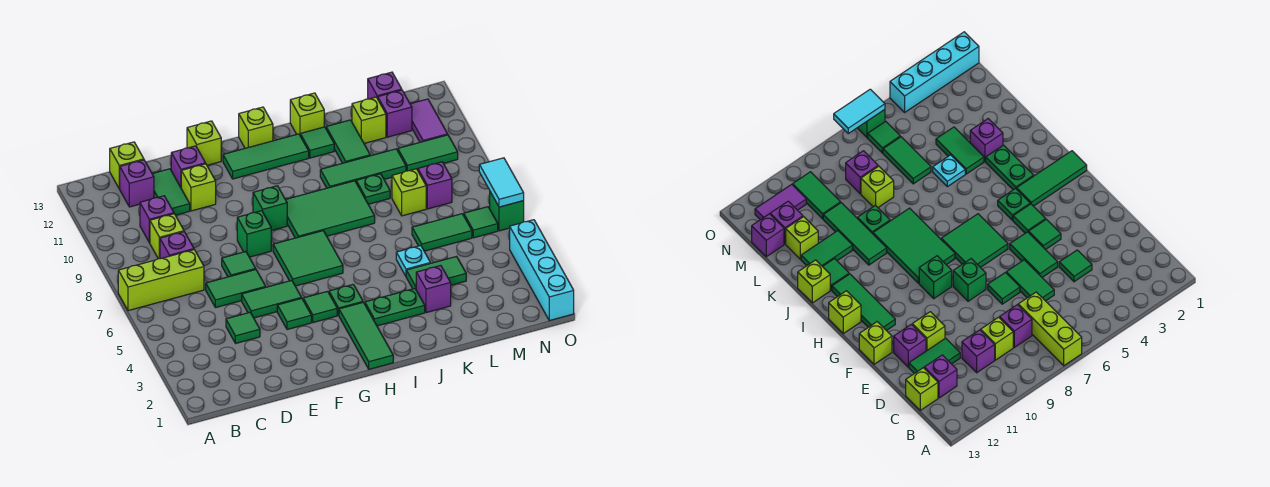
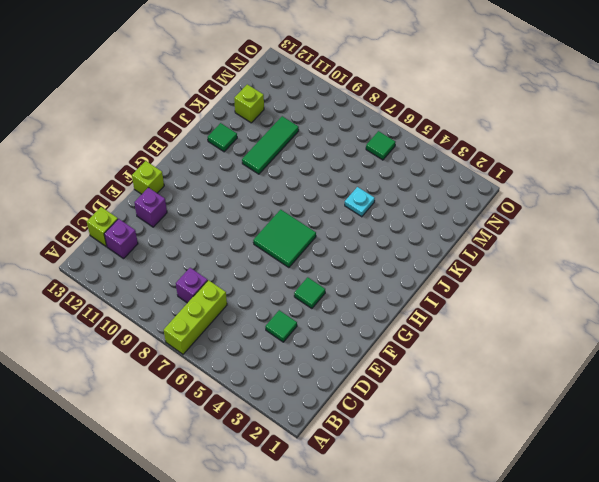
none -> lime brick C9 level 1
none -> purple brick C10 level 1
none -> green tile D6:E6 level 1
none -> green tile D11:D12 level 1

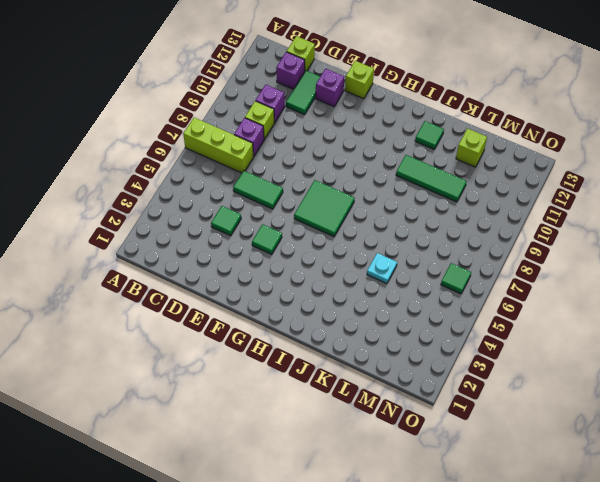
none -> green tile E5:F5 level 1
none -> green tile E7 level 1
none -> lime brick E11 level 1
none -> green brick F8 level 1

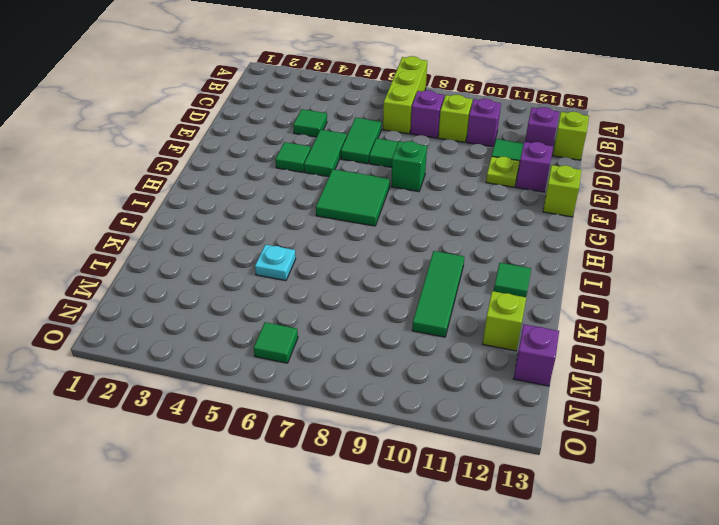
lime plate E11 level 1 -> lime brick E11 level 1
none -> green tile G4 level 1
none -> green brick G9 level 1
none -> green tile G12:I12 level 1
none -> green tile H1:H3 level 1

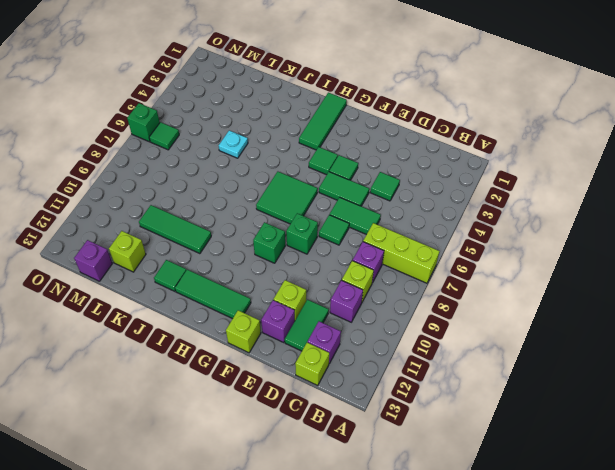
none -> green plate H4 level 1
none -> green tile H8:J9 level 1
none -> lime brick H13 level 1
none -> green plate I3:J3 level 1

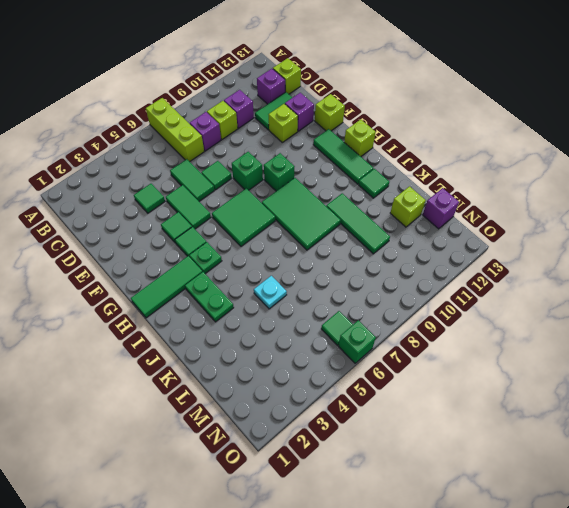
none -> lime brick J13 level 1
none -> purple brick K3 level 1
none -> green tile K4:L4 level 1
none -> green plate K9 level 1

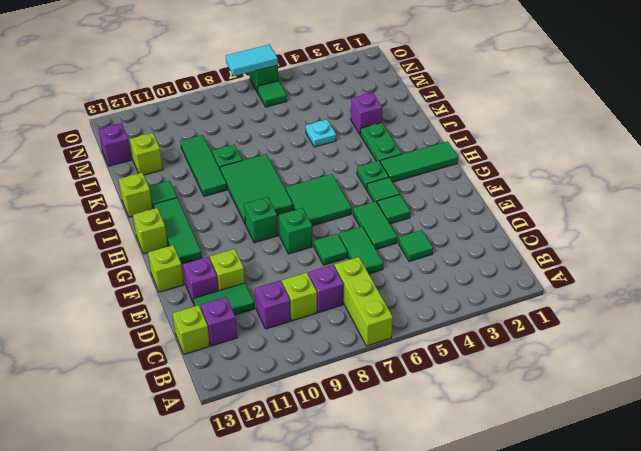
none -> green tile K4:L4 level 1
none -> green tile K11:K12 level 1
none -> green tile L6:M6 level 1
none -> lime brick L8 level 1

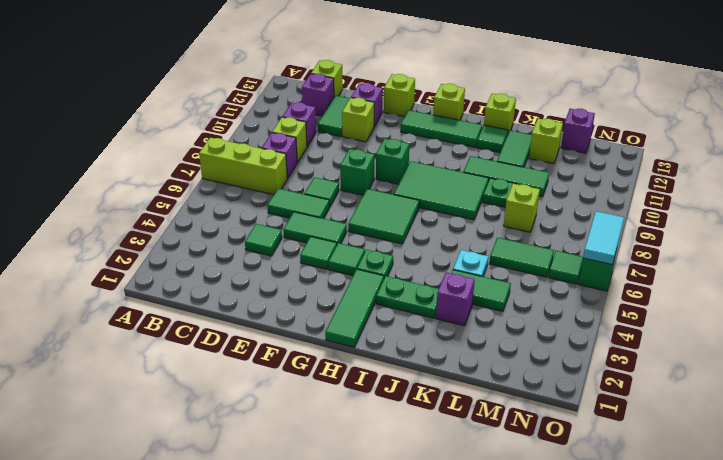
none -> purple brick M8 level 1
none -> green tile M10:N10 level 1
none -> purple brick M12 level 1
none -> purple tile N11:N12 level 1

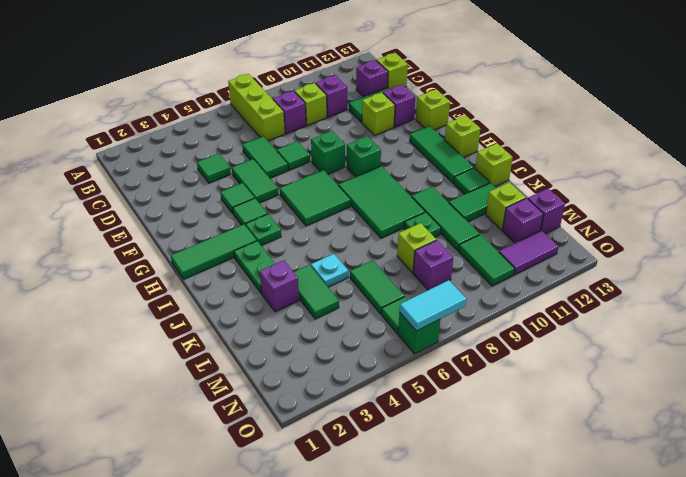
none -> cyan brick O1:O4 level 1

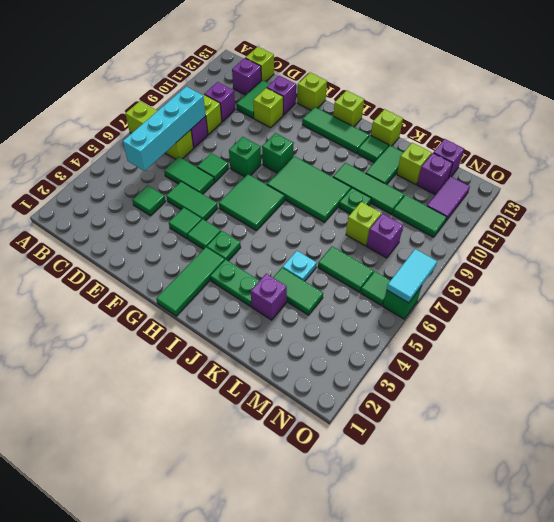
cyan brick C5:C8 level 2 -> cyan brick O1:O4 level 1

